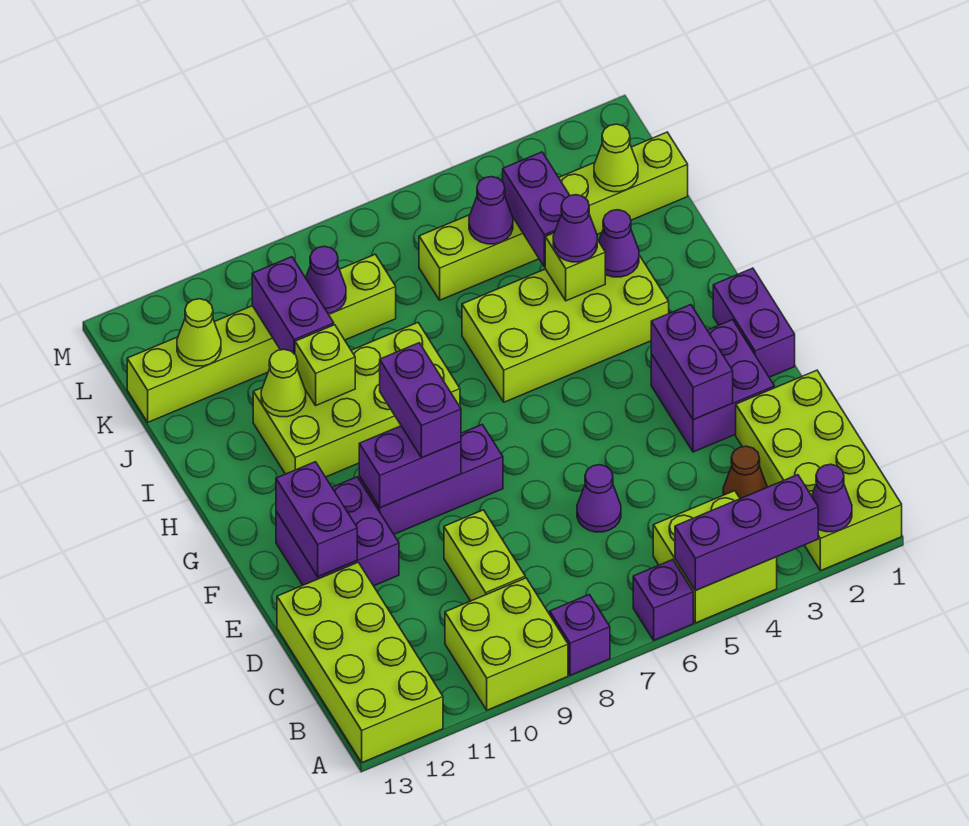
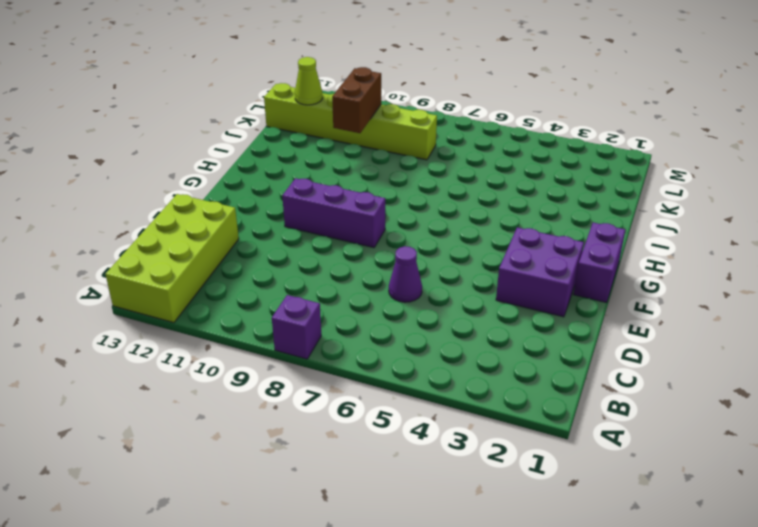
brown brick J10:K10 level 2 -> purple brick J10:K10 level 2
none -> lime brick A1:D2 level 1
none -> lime brick A4:B5 level 1
none -> purple brick A6 level 1
none -> lime brick A9:B10 level 1

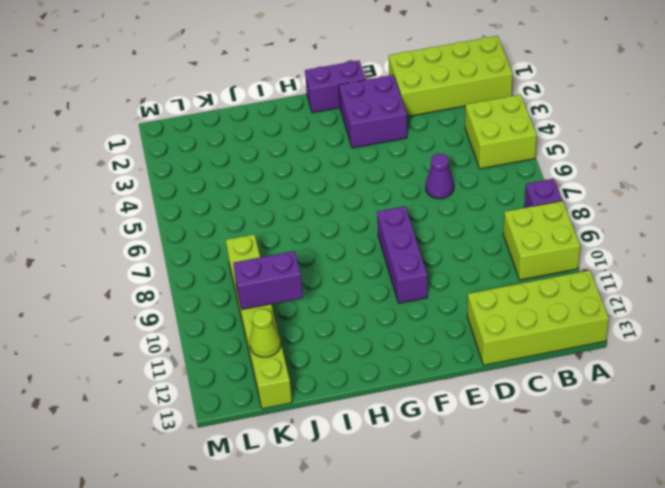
none -> purple brick A6 level 1
none -> brown cone C3 level 1
none -> lime brick C9:D9 level 1
none -> purple brick E11:F12 level 1

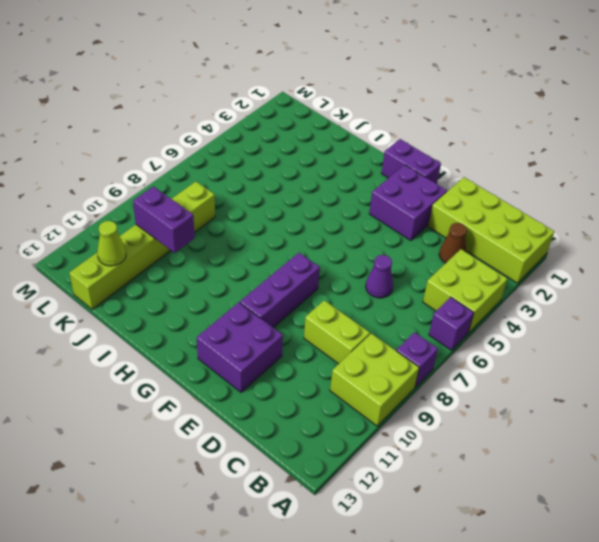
none -> lime brick A12:D13 level 1
none -> lime brick H3:I6 level 1
none -> lime brick H8:I11 level 1
none -> lime brick K1:K6 level 1

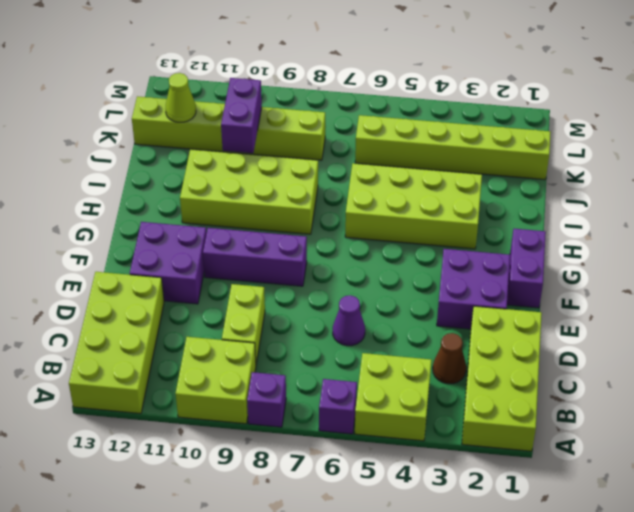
none -> purple cone A2 level 2
none -> purple brick A3:A5 level 2
none -> purple brick E3:F3 level 2
none -> purple brick E12:F12 level 2

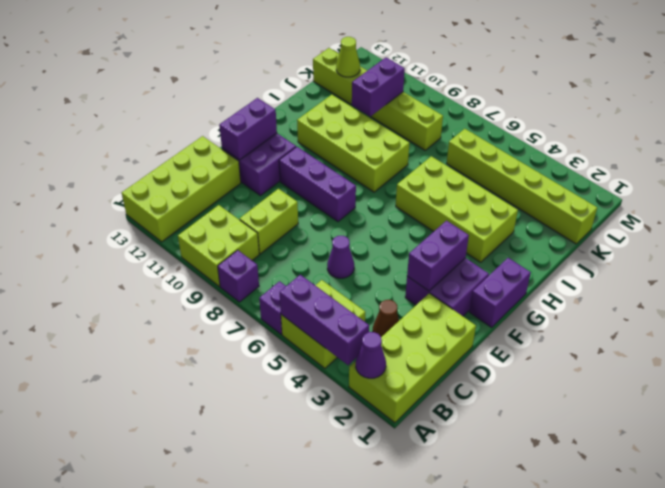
none -> purple brick F9:F10 level 2
none -> purple cone I3 level 2
none -> lime brick I4 level 2
none -> lime brick I10 level 2

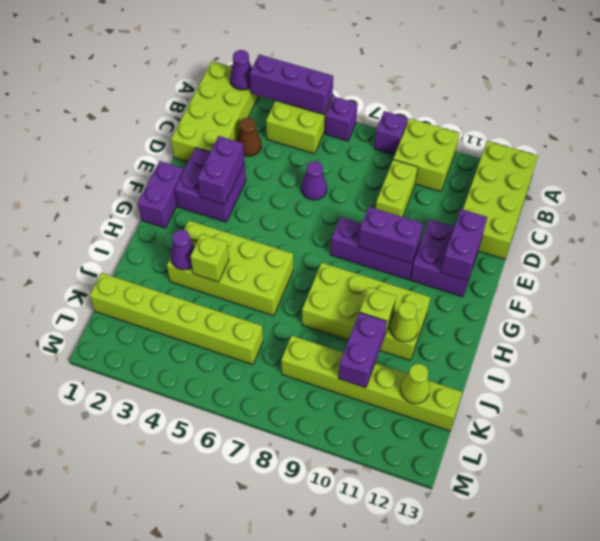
none -> purple brick J4:K4 level 2
none -> lime cone K2 level 2
none -> purple cone K5 level 2
none -> purple cone K9 level 2

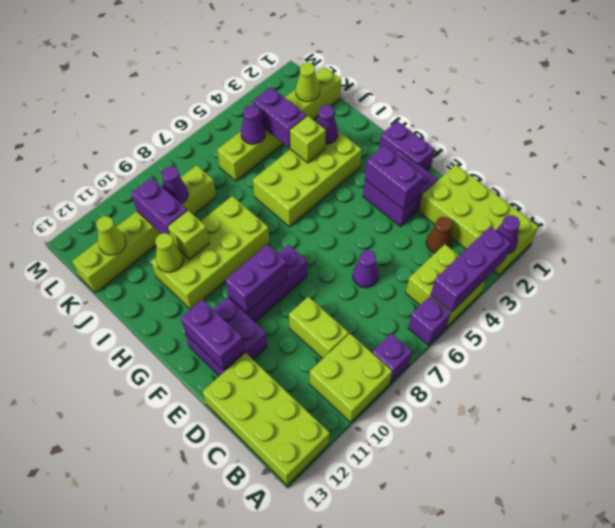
none -> purple brick F9:G9 level 3
none -> purple cone I4 level 3

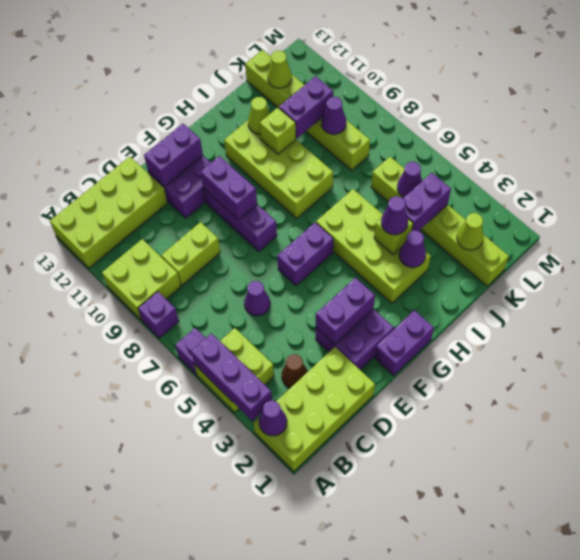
purple brick F6:G6 level 1 -> purple brick F9:G9 level 3

